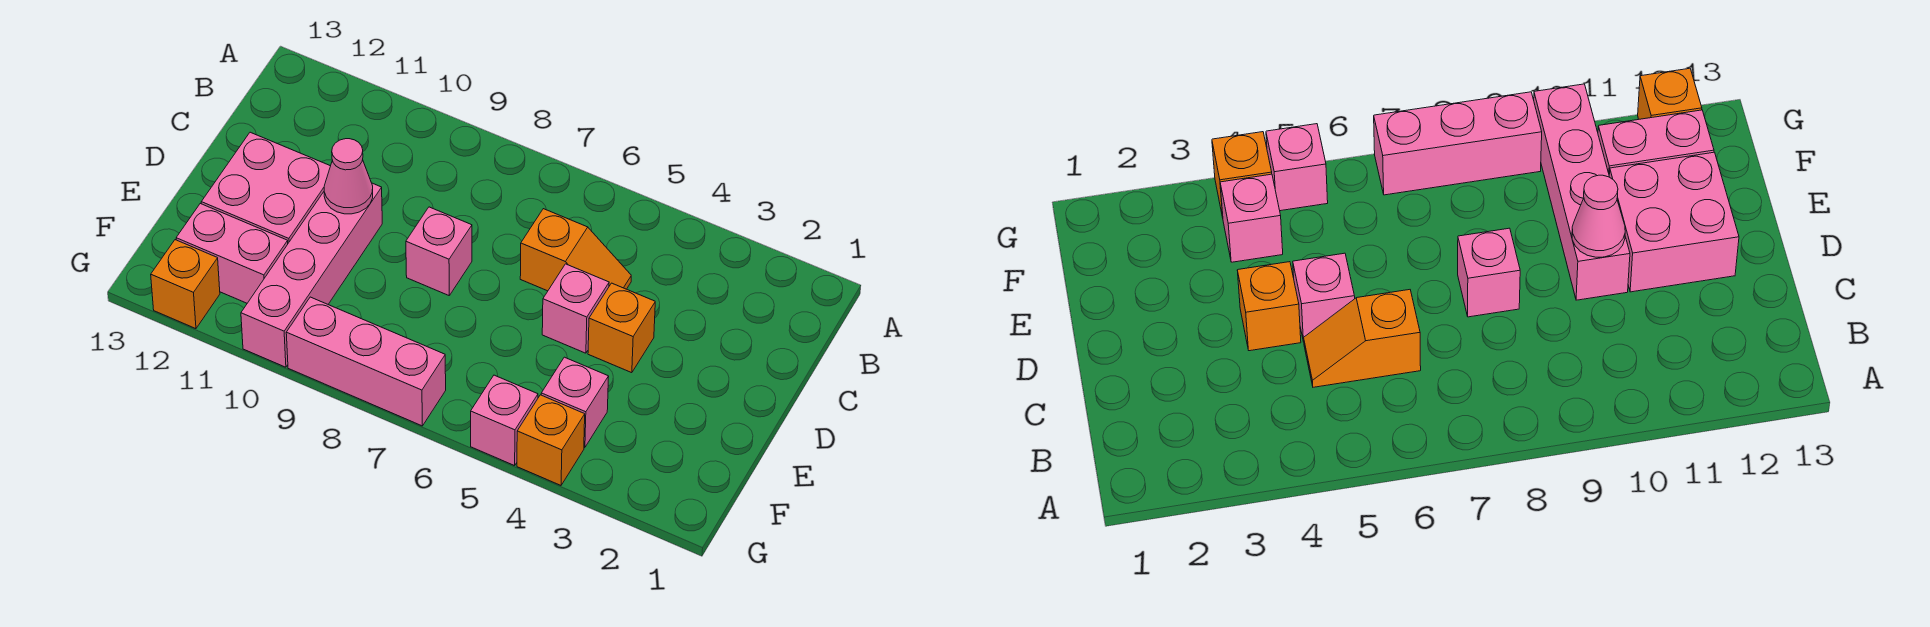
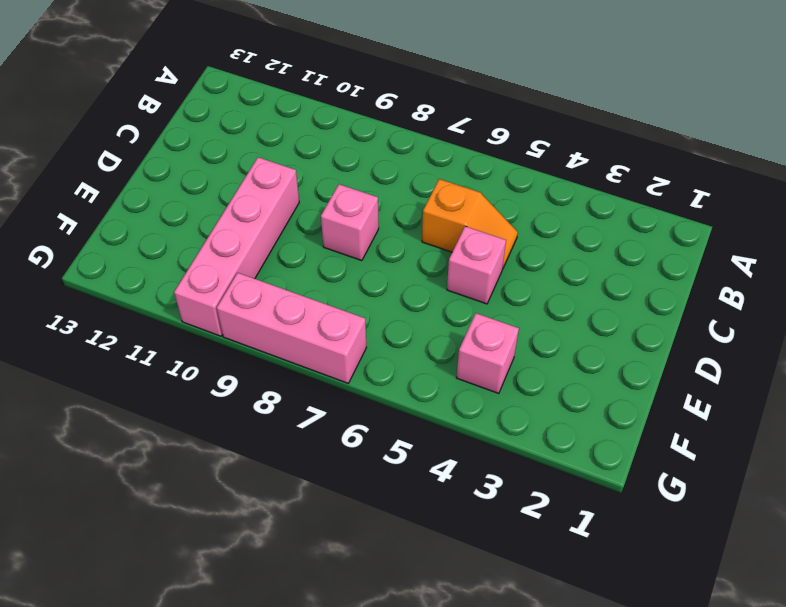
none -> orange brick D4 level 1
none -> pink brick D11:E12 level 1
none -> pink brick F11:F12 level 1

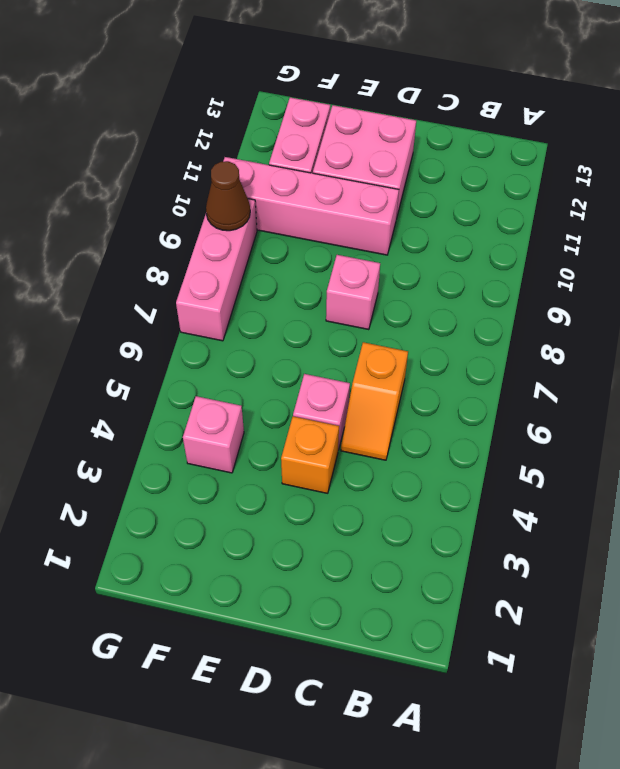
brown cone G9 level 2 -> none
none -> orange brick G4 level 1
none -> pink brick G5 level 1
none -> orange brick G12 level 1

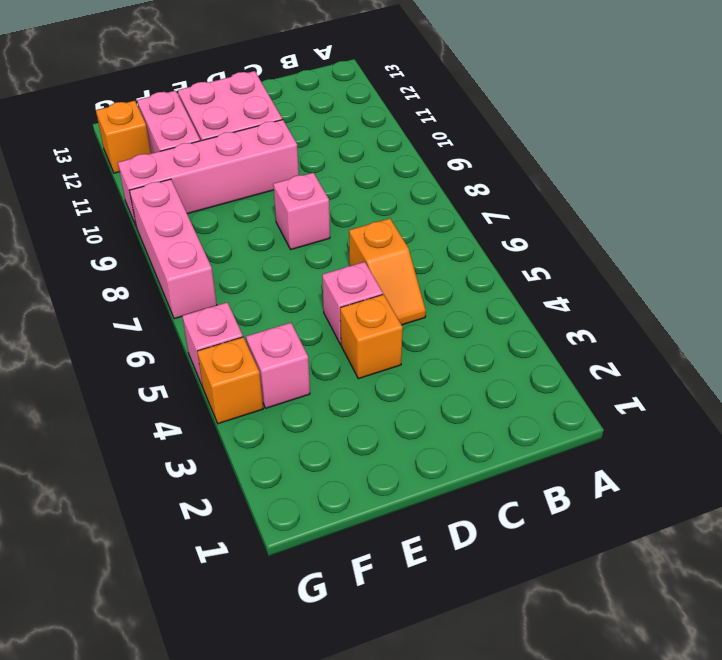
none -> pink cone D10 level 2

